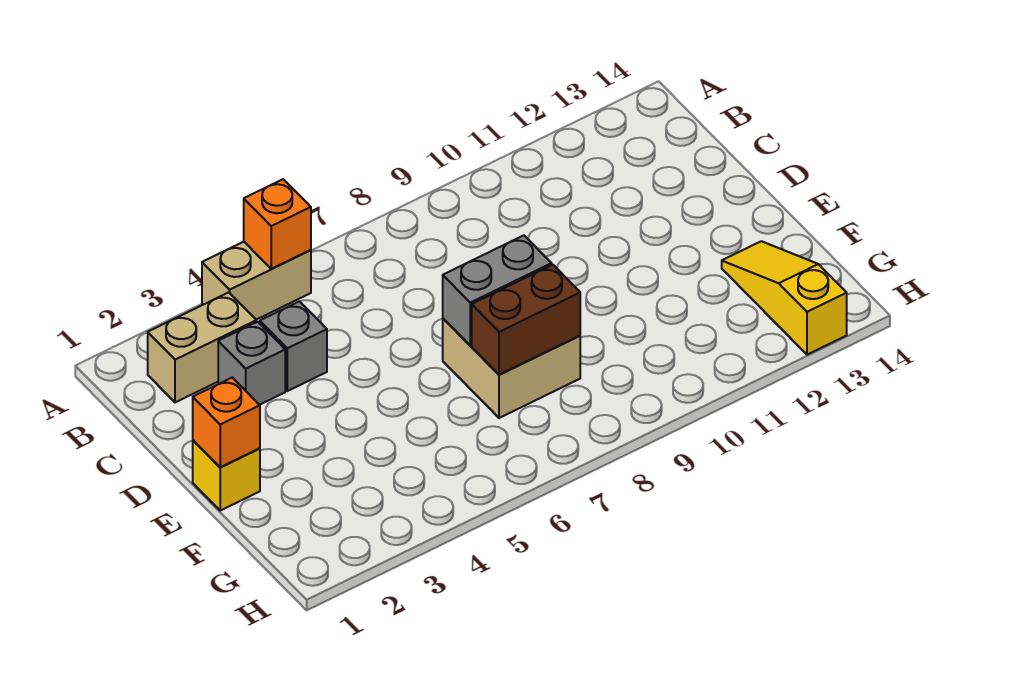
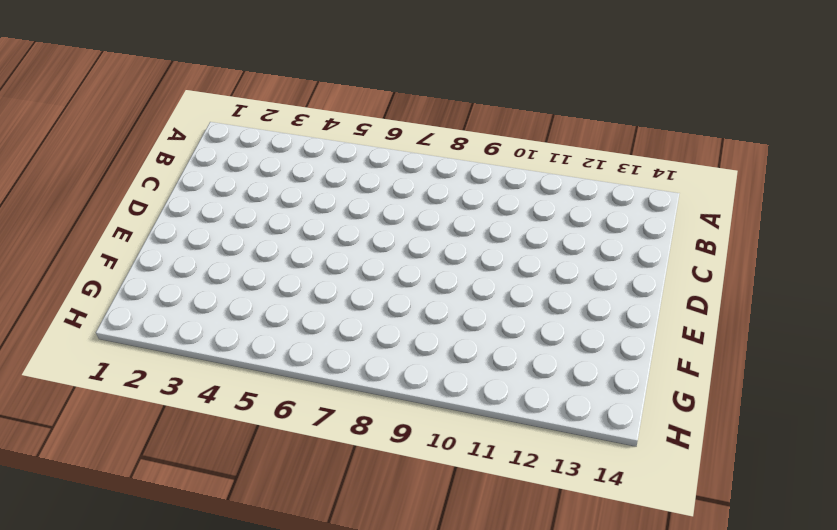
none -> tan brick A4:A5 level 1
none -> tan brick B2:B3 level 1

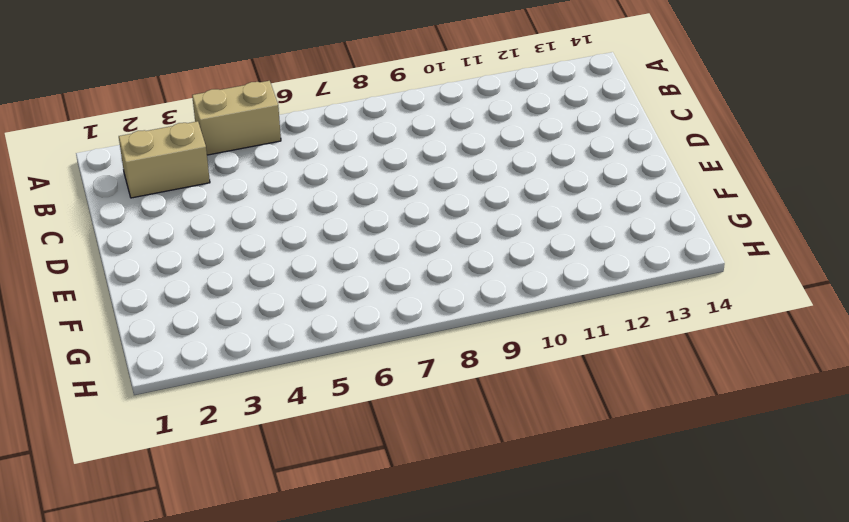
none -> grey brick C3 level 1
none -> grey brick C4 level 1

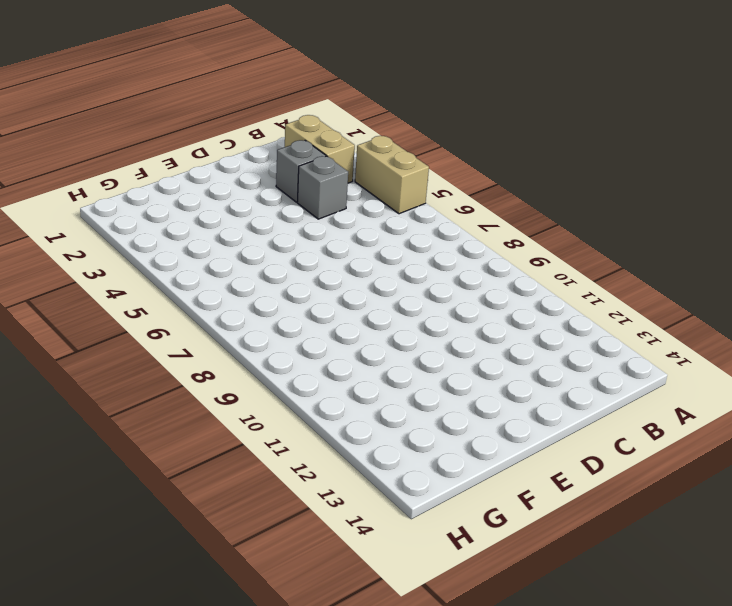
none -> yellow brick E1 level 1
none -> tan brick E7:F8 level 1

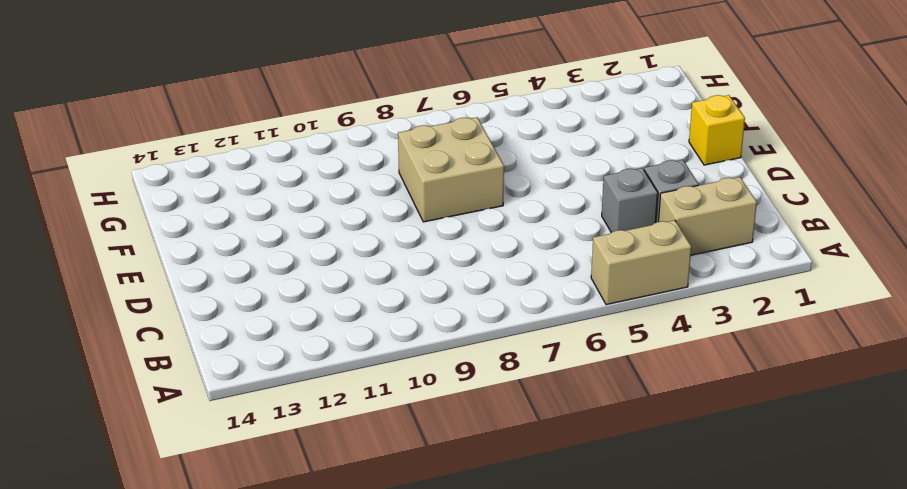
none -> yellow slope F13:H13 level 1 top H
none -> orange brick A5 level 2

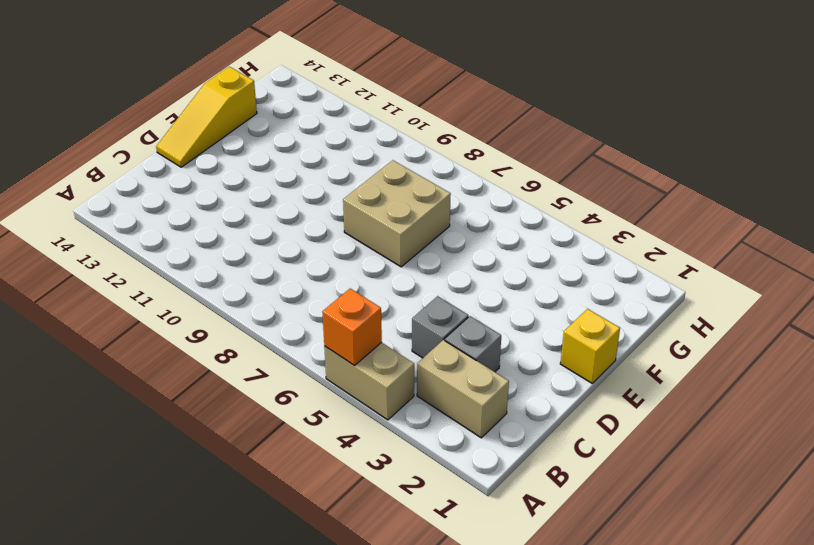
yellow slope D14:F14 level 1 top F -> yellow slope F13:H13 level 1 top H
none -> orange brick E1 level 2
none -> grey brick E7:E8 level 2

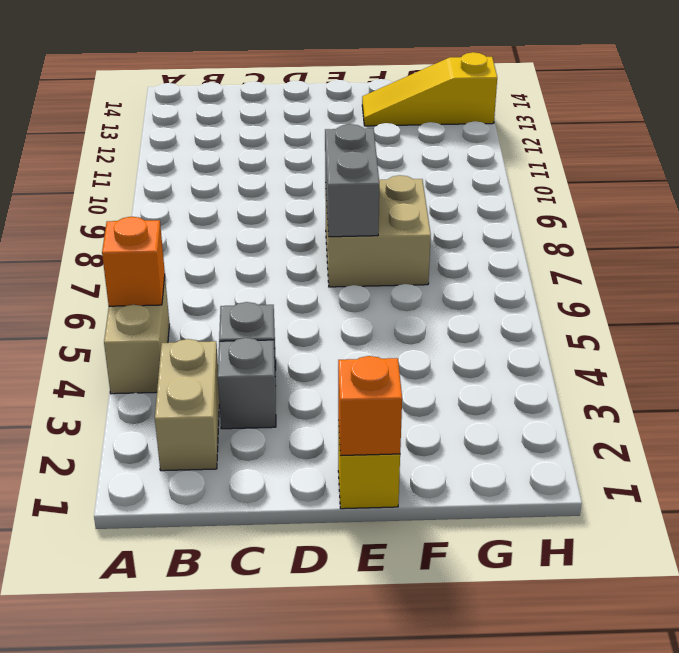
none -> brown brick F7:F8 level 2

